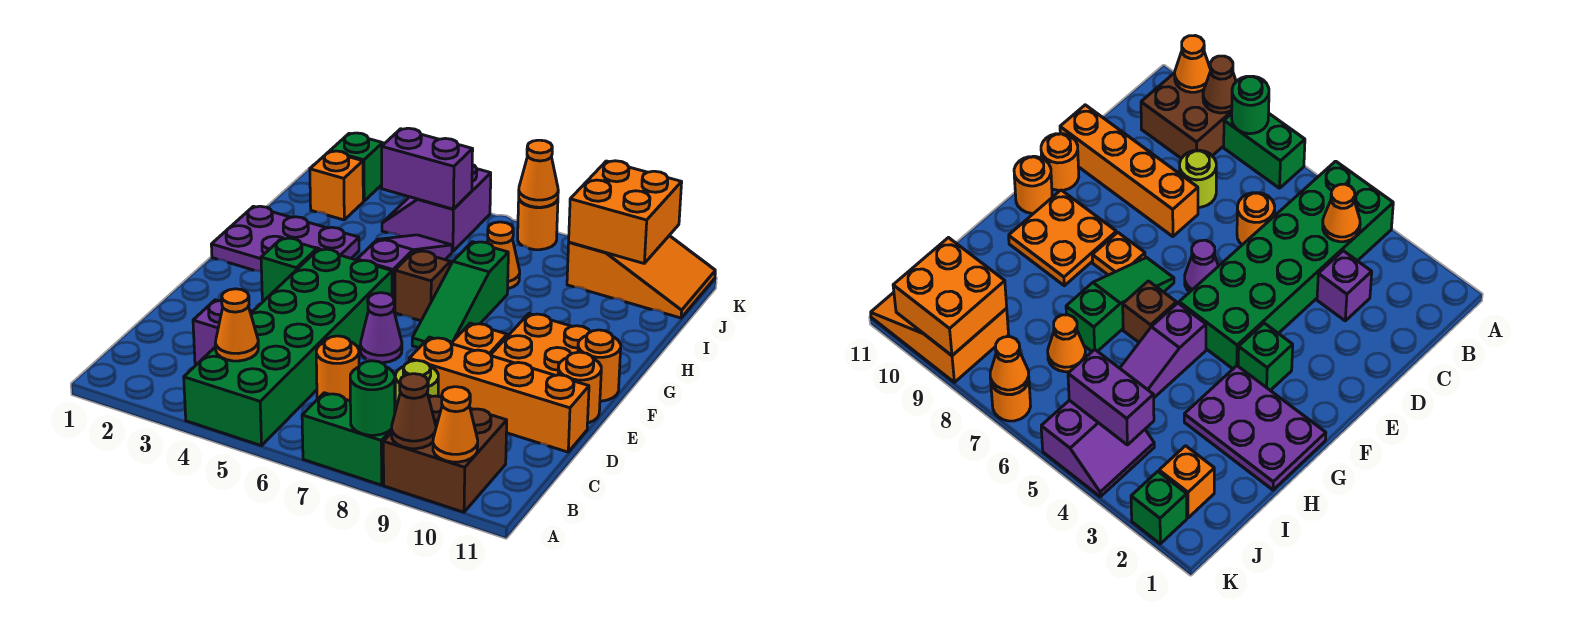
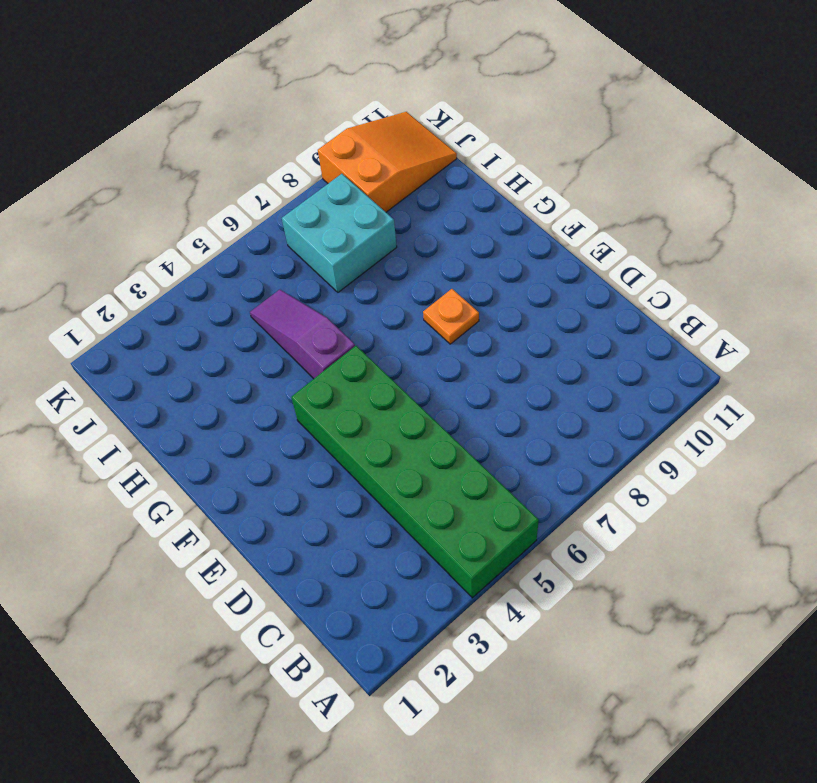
cyan brick I7:J8 level 1 -> orange cone I7 level 1
none -> green brick A7:A8 level 1
none -> brown brick A9:B10 level 1
none -> purple brick C3 level 1
none -> orange round brick C6 level 1

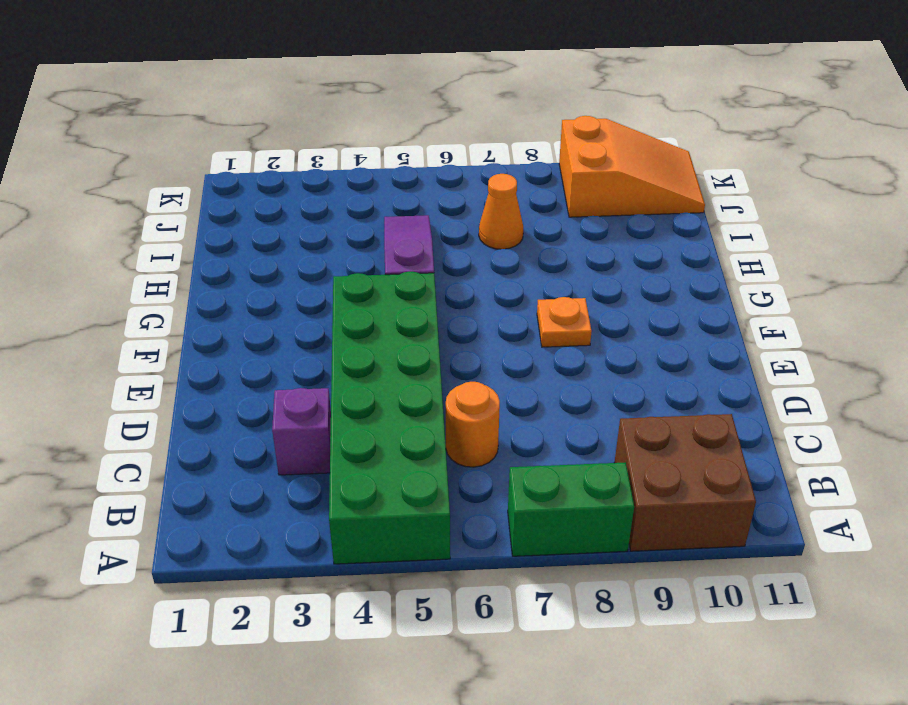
none -> lime round brick C8 level 1
none -> orange brick D8:D11 level 1
none -> purple cone E6 level 1
none -> orange round brick E11 level 1

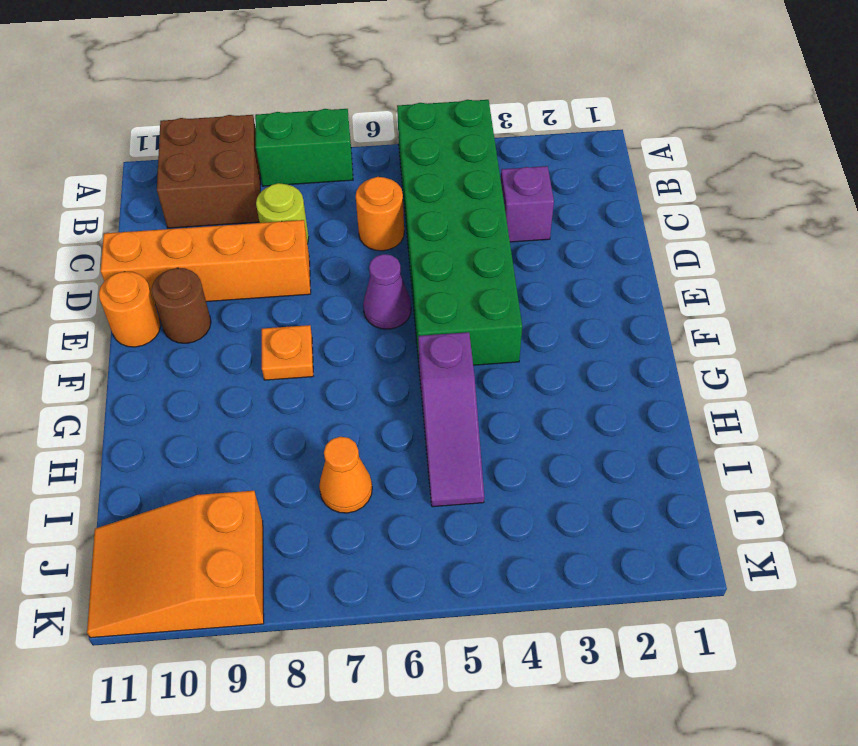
brown round brick E10 level 1 -> none
none -> green brick F3 level 1
none -> green slope F7:H7 level 1 top H
none -> orange plate F9:G10 level 1
none -> orange round brick F11 level 1

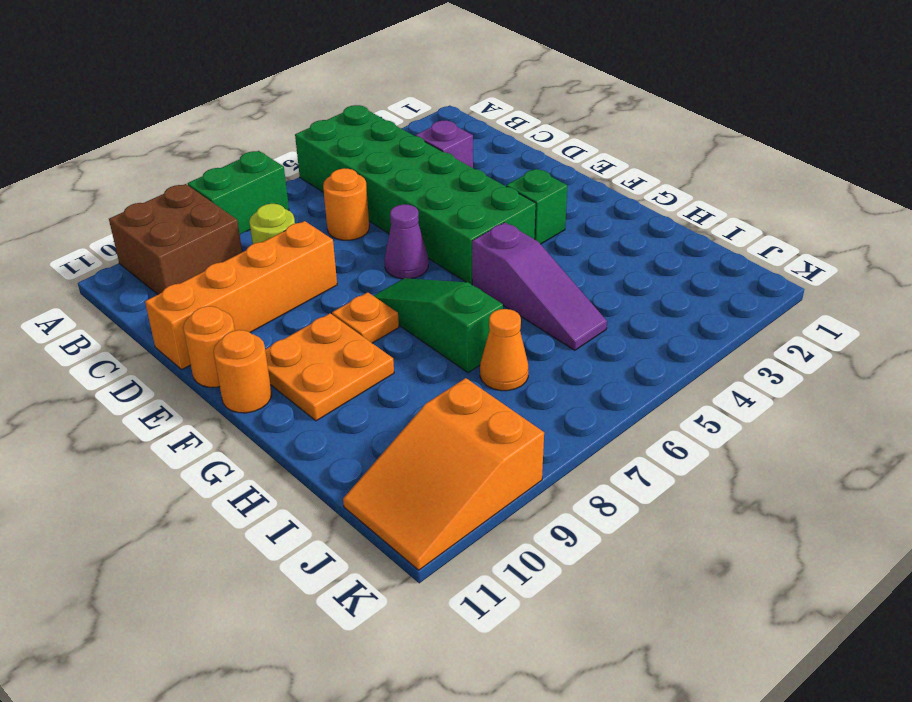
none -> purple plate G1:H3 level 1
none -> brown brick G6 level 1
none -> orange brick J2 level 1
none -> purple slope J4:K5 level 1 top 5

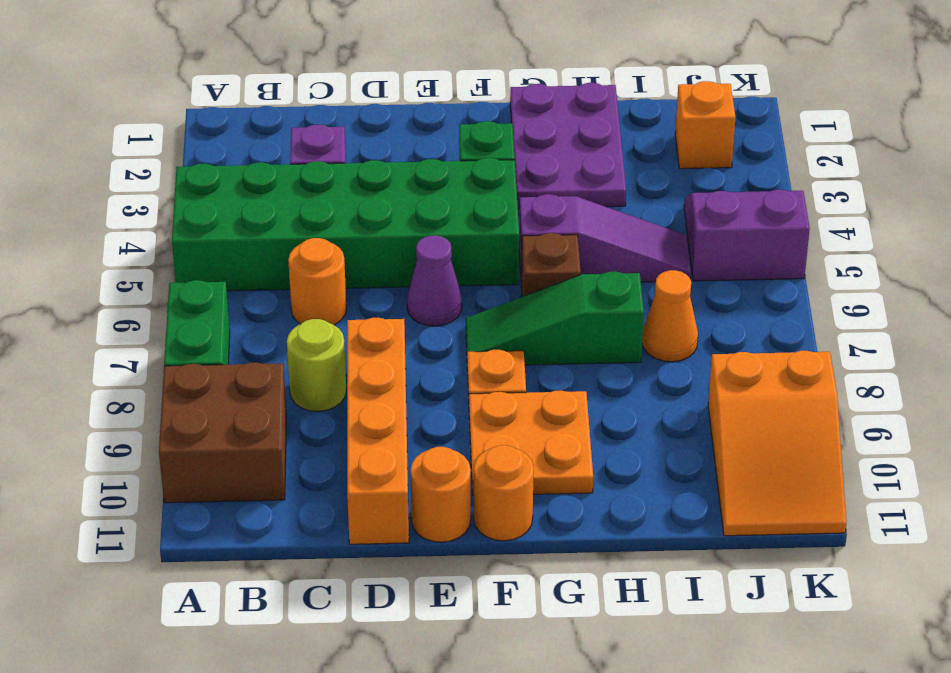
none -> green brick K2 level 1
none -> orange round brick K7 level 1
none -> green round brick A8 level 2
none -> brown cone A9 level 2

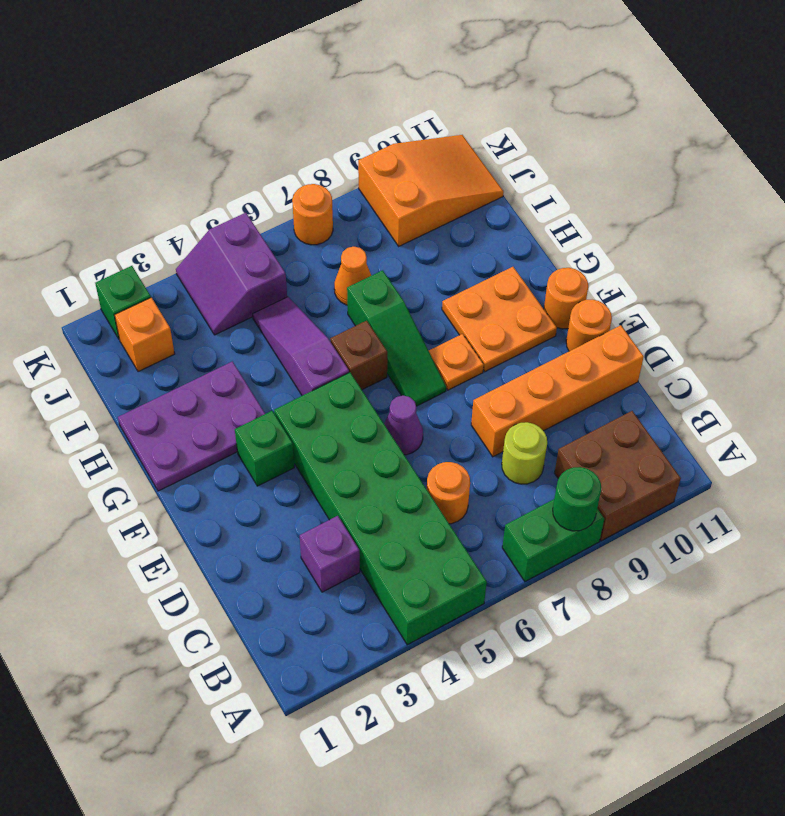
none -> brown cone A9 level 2
none -> orange cone A10 level 2
none -> orange cone B4 level 2
none -> purple brick J4:J5 level 2

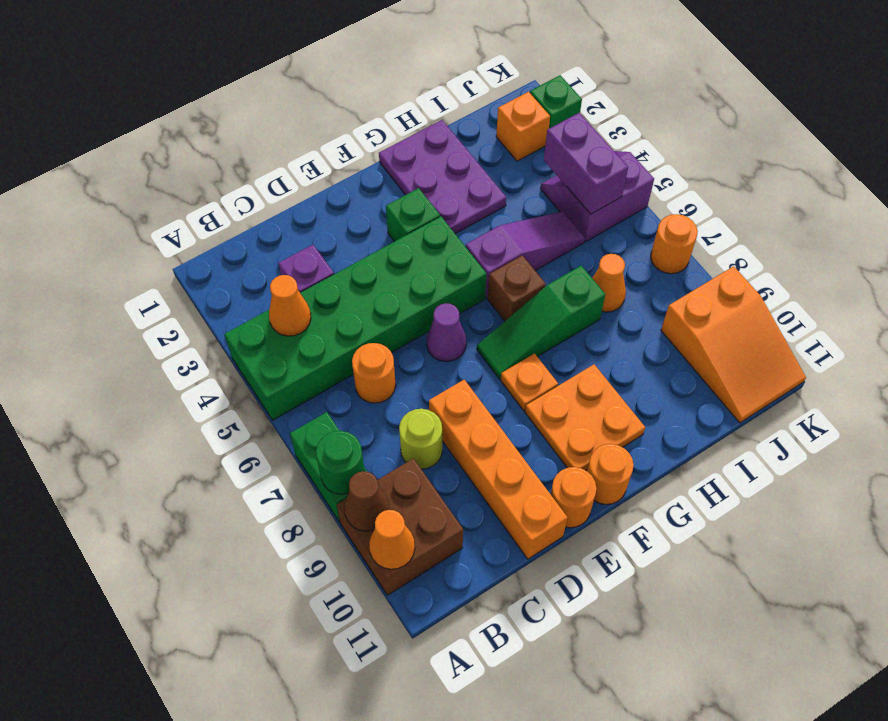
none -> orange brick J9:K10 level 2
none -> orange cone K7 level 2

